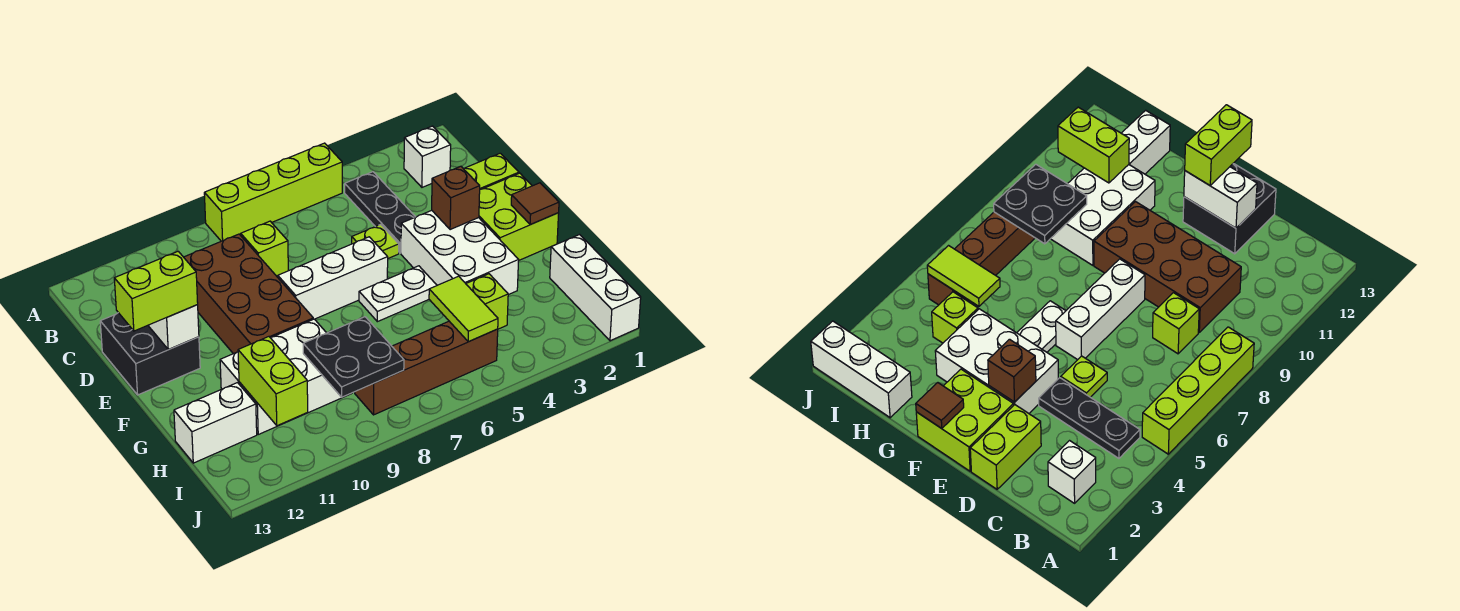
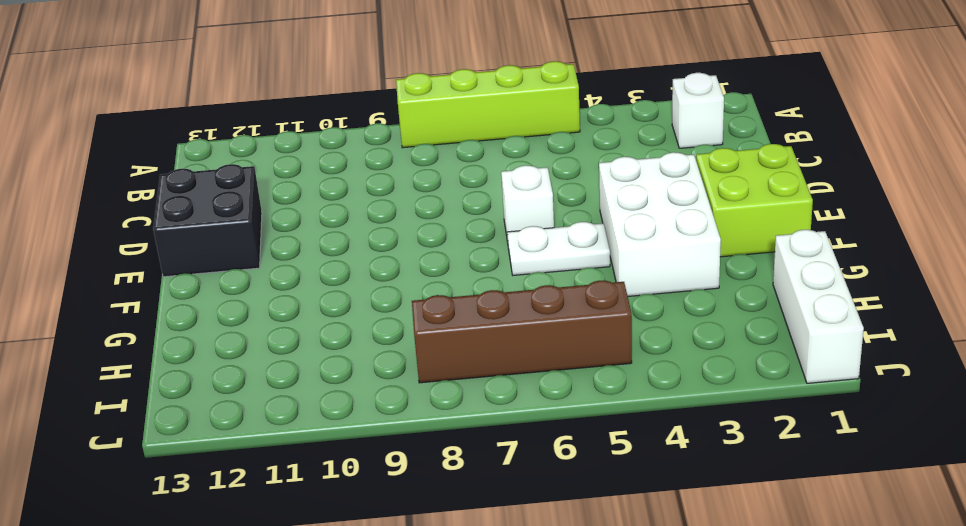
white brick E6 level 1 -> white brick E6:E8 level 1
none -> black plate B4:D4 level 1
none -> lime brick C8 level 1
none -> brown brick C9:F10 level 1

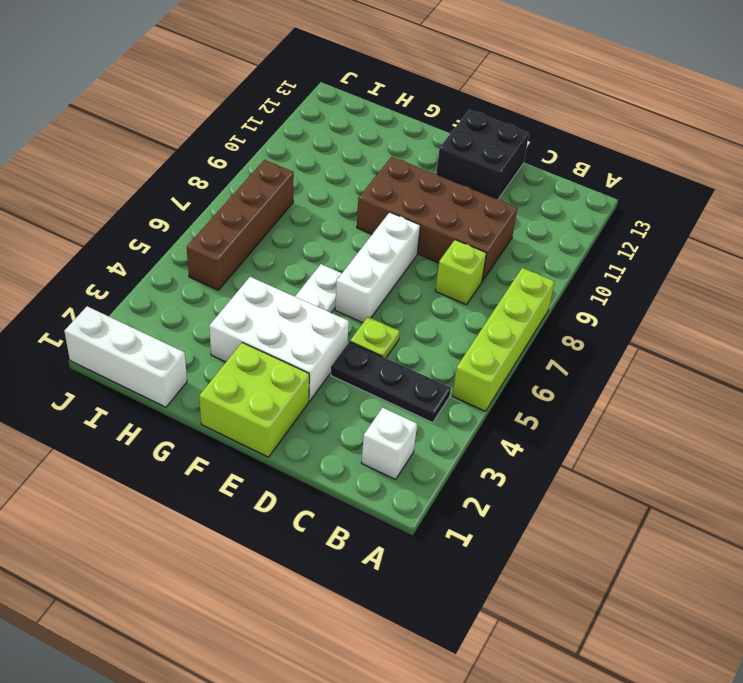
none -> lime brick D1:D2 level 1
none -> white brick G9:H11 level 1
none -> lime brick H4 level 1

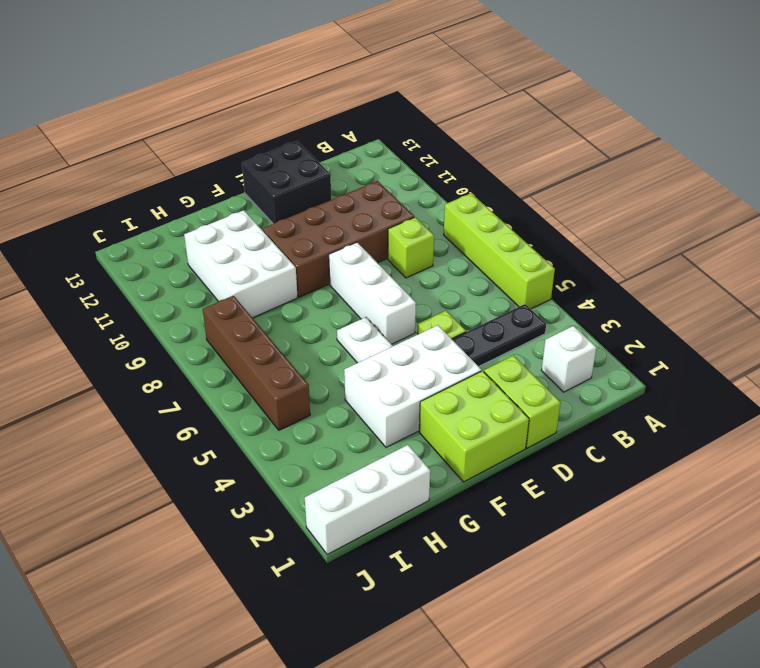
none -> lime brick H4 level 1
none -> white brick H12:H13 level 1
none -> white brick D12:E12 level 2

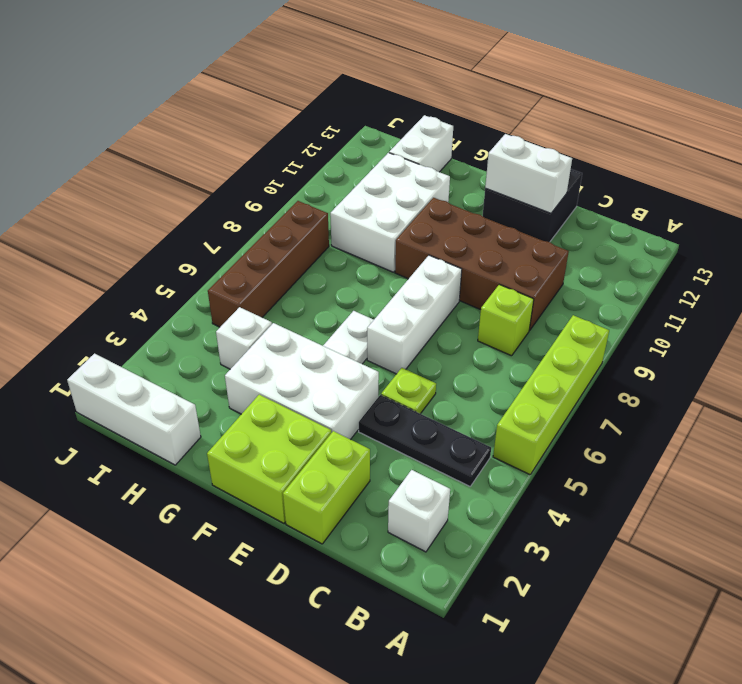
white brick H4 level 1 -> lime brick H4 level 1
none -> brown brick E3 level 2
none -> brown tile F1 level 2
none -> lime tile H5:I5 level 2

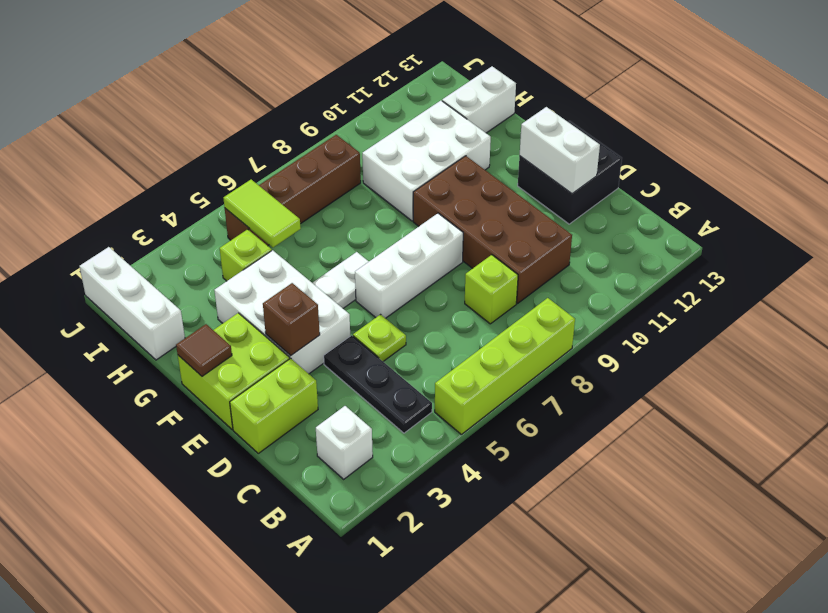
none -> black plate H8:I9 level 2
none -> lime brick H11:I11 level 2
none -> lime brick E12:E13 level 3

